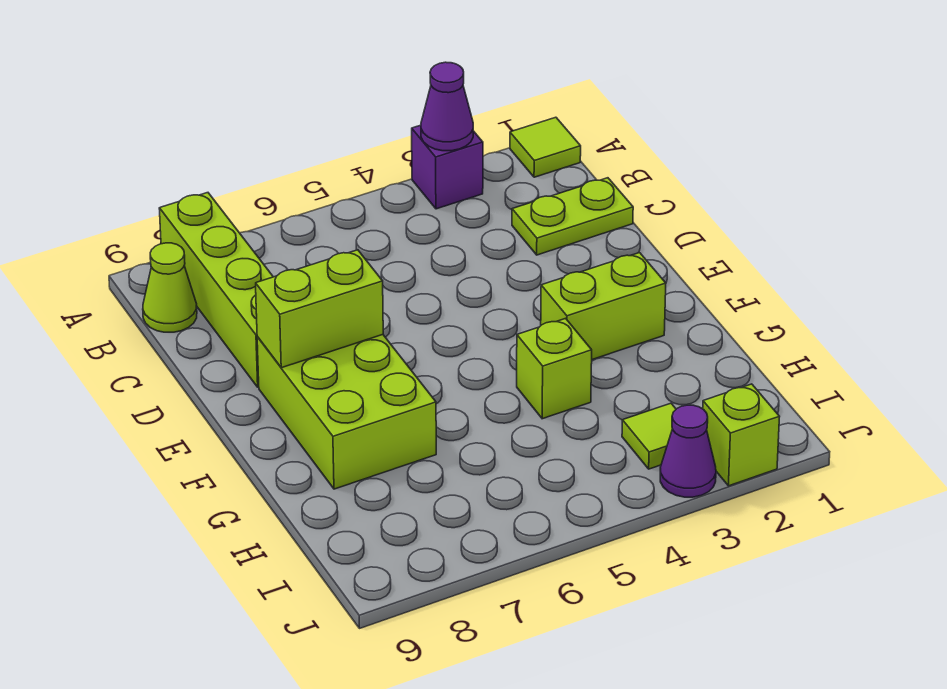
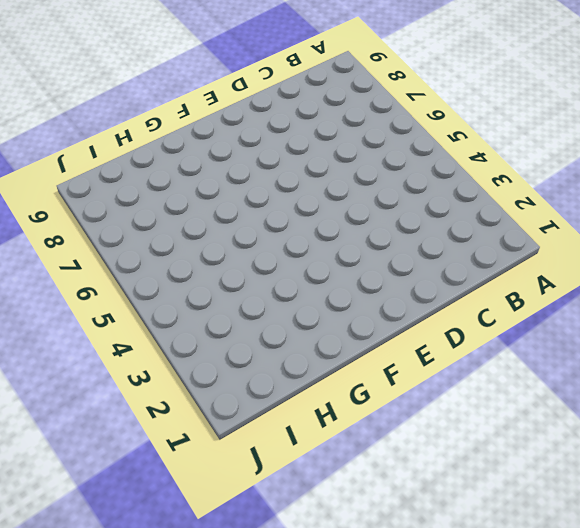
none -> lime tile A1 level 1
none -> purple brick A3 level 1
none -> lime brick A8:D8 level 1

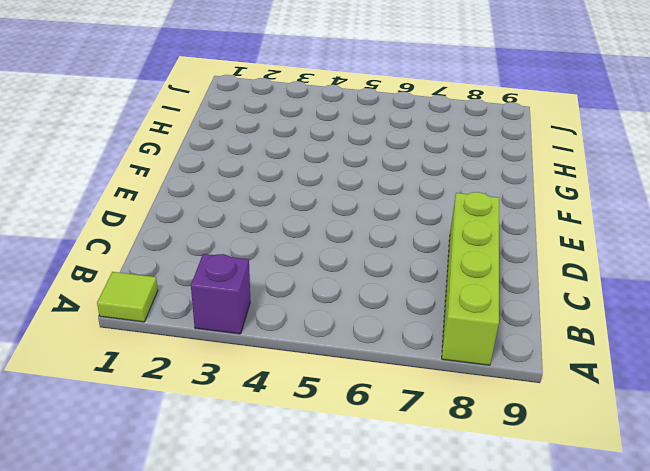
none -> lime cone B9 level 1
none -> lime plate C1:C2 level 1
none -> lime brick E7:G8 level 1

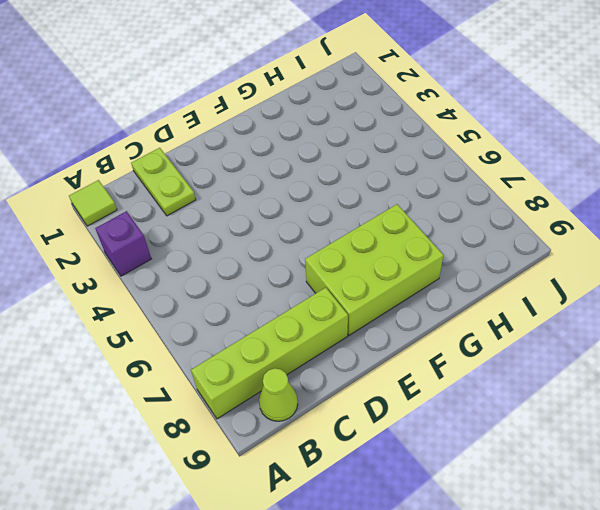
none -> lime brick F2:F3 level 1
none -> lime brick G4 level 1
none -> lime tile I3 level 1

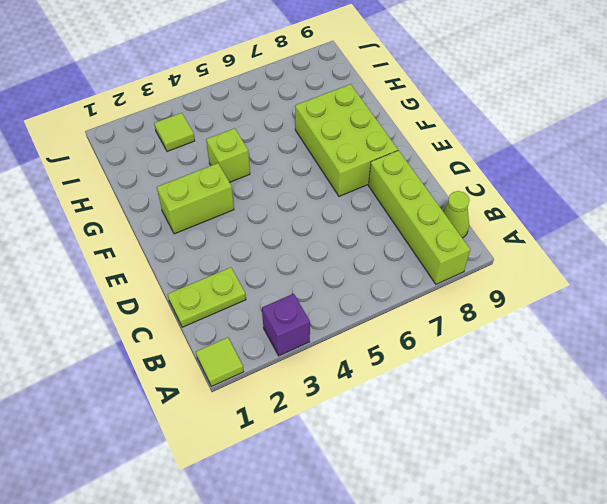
none -> lime brick J2 level 1
none -> purple cone J3 level 1
none -> purple cone A3 level 2

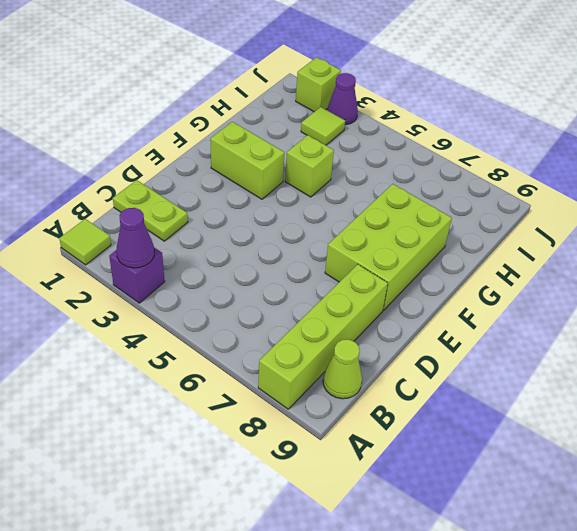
none -> lime brick E7:E8 level 2

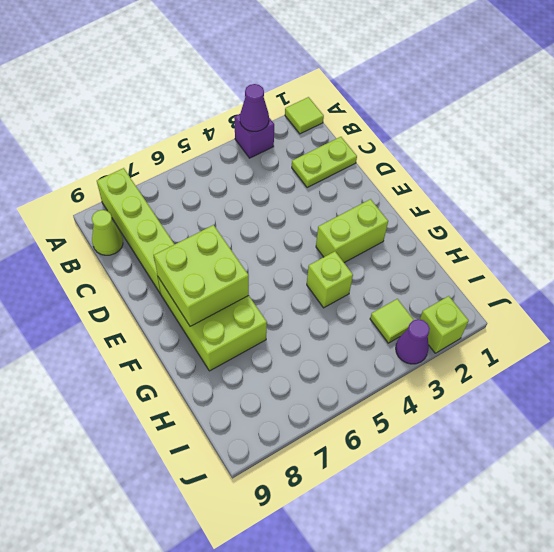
lime brick E7:F8 level 2 -> lime brick E7:E8 level 2

